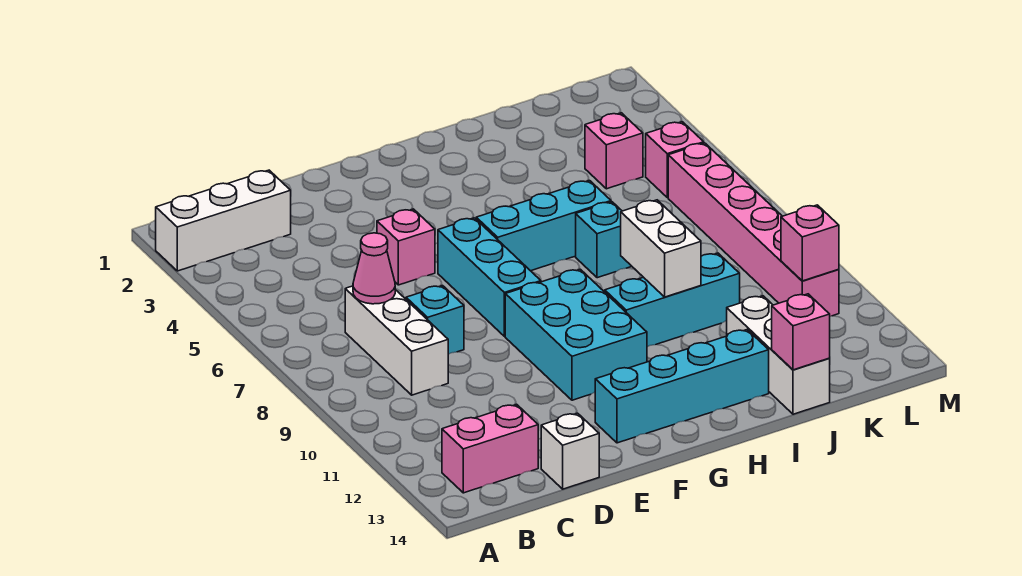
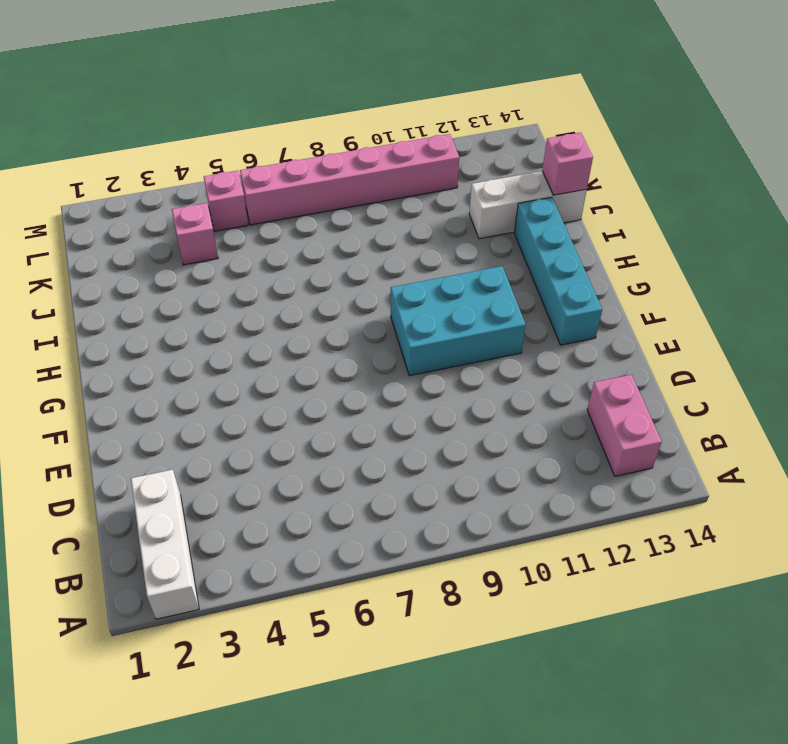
none -> white brick C7:C9 level 1
none -> cyan brick D8 level 1
none -> white brick D14 level 1

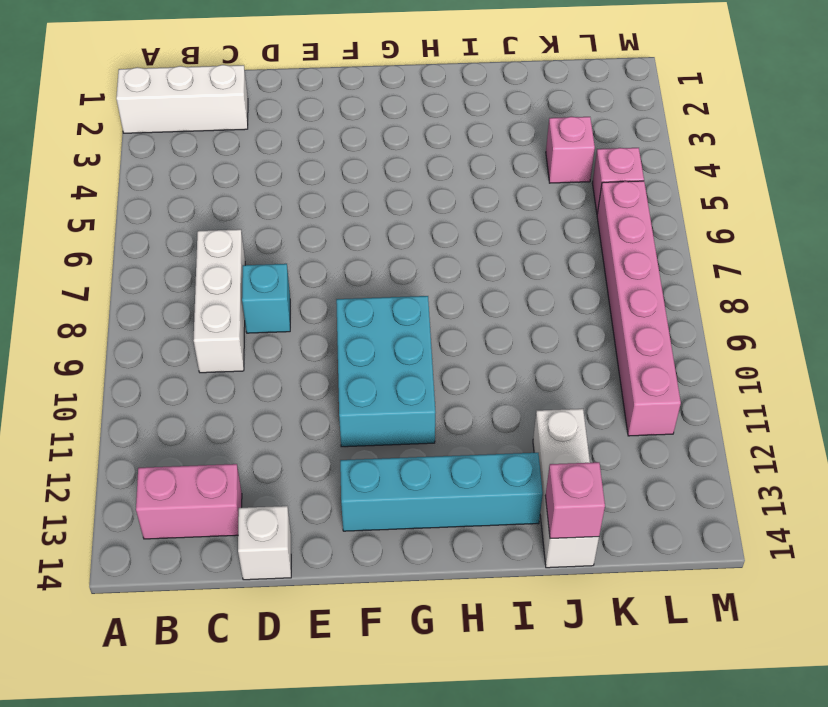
none -> pink brick E5 level 1
none -> cyan brick F6:F8 level 1
none -> cyan brick G6:I6 level 1

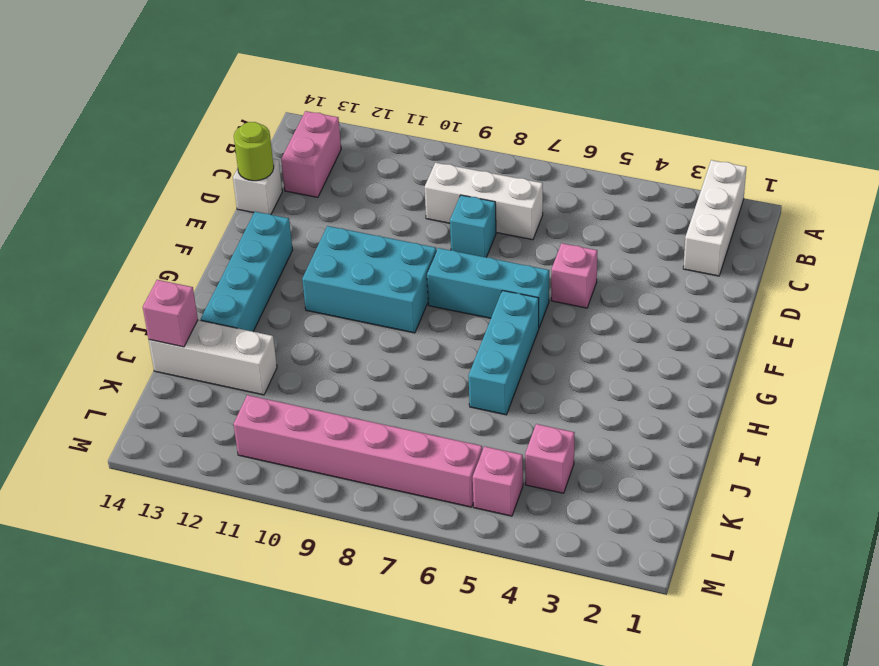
lime round brick D14 level 2 -> none
none -> cyan brick H10:J10 level 1
none -> cyan brick I7 level 1
none -> pink cone C7 level 2

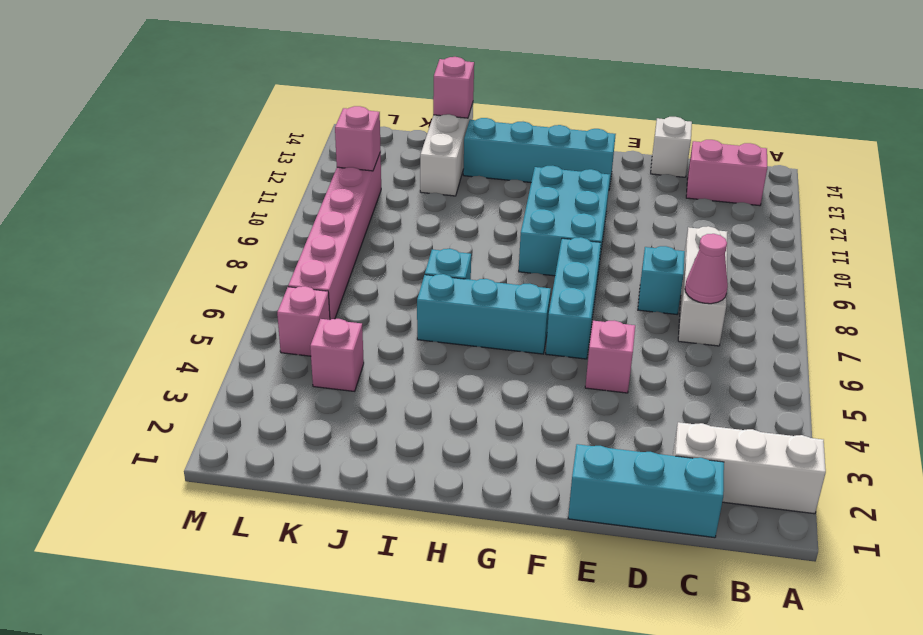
cyan brick C1:E1 level 1 -> cyan brick H10:J10 level 1
none -> white brick I9:I10 level 2

